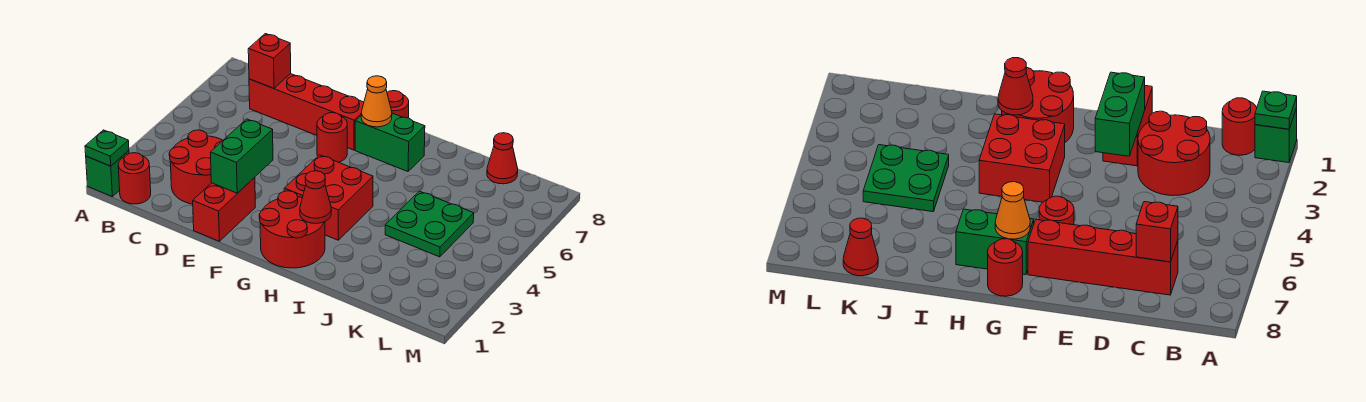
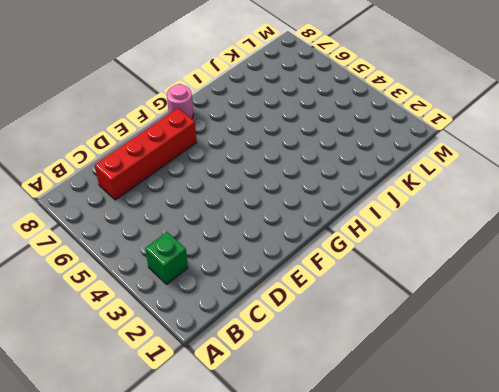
green brick B3 level 1 -> green brick A1 level 1
pink round brick G8 level 1 -> red round brick G8 level 1
none -> red round brick B1 level 1
none -> red round brick C2:D3 level 1
none -> red brick E1:E2 level 1

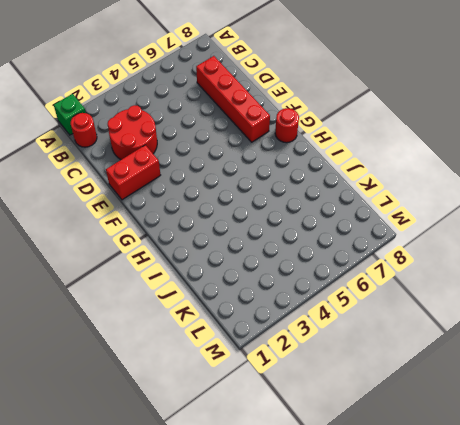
none -> red round brick F6 level 1
none -> red round brick G1:H2 level 1
none -> red brick G3:H4 level 1

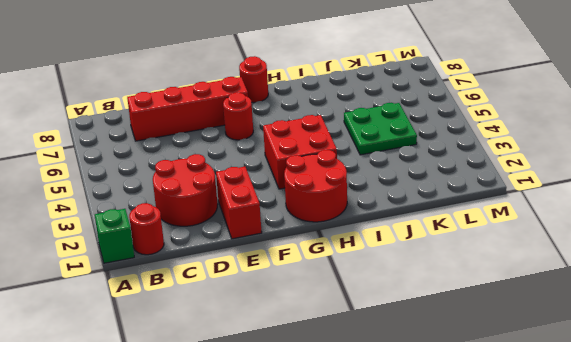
none -> green brick G7:H7 level 1
none -> red cone K8 level 1
none -> green plate A1 level 2

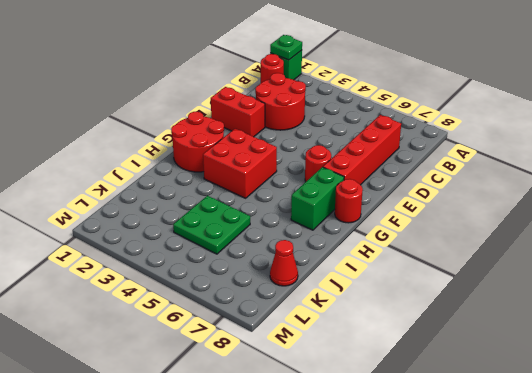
none -> red brick C7 level 2
none -> green brick E2:E3 level 2
none -> orange cone G7 level 2

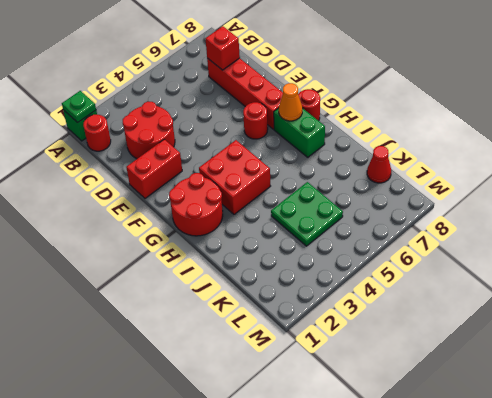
none -> green brick E2:E3 level 2
none -> red cone H2 level 2

